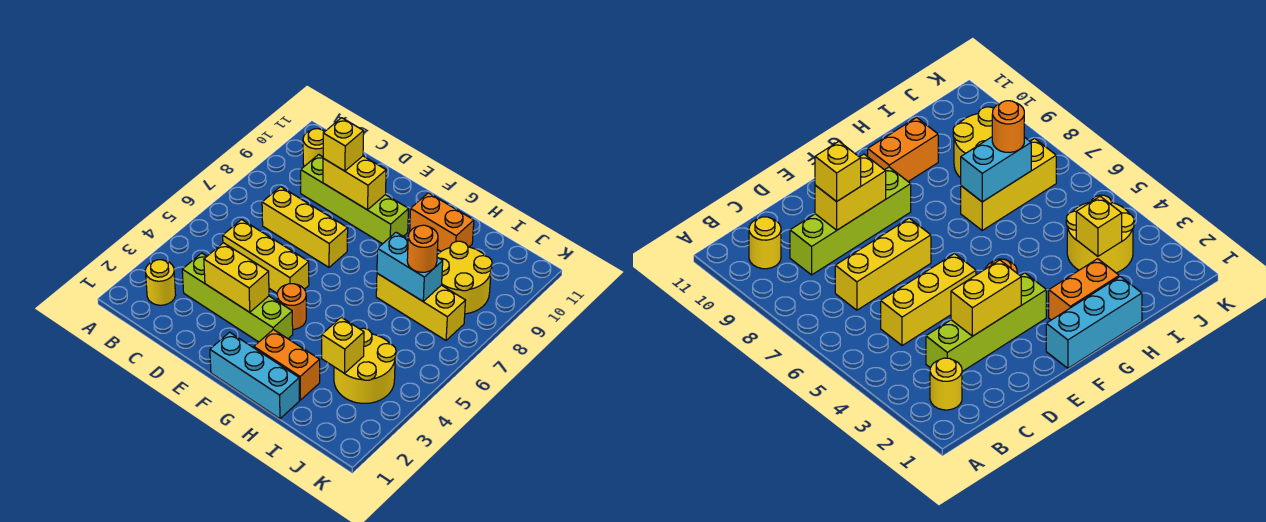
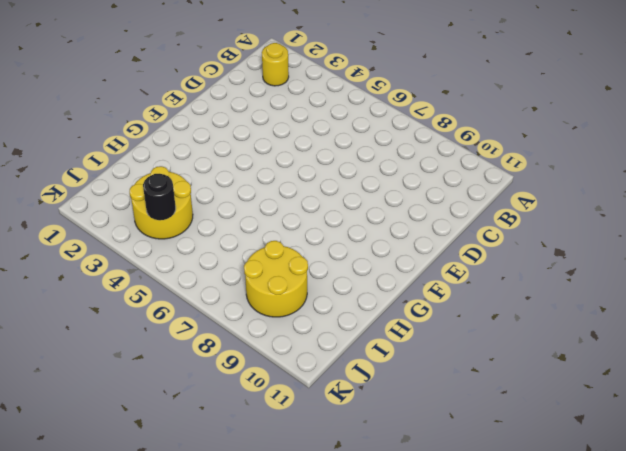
black round brick J4 level 2 -> none
none -> yellow round brick B10 level 1
none -> lime brick C3:F3 level 1
none -> yellow brick C5:E5 level 1

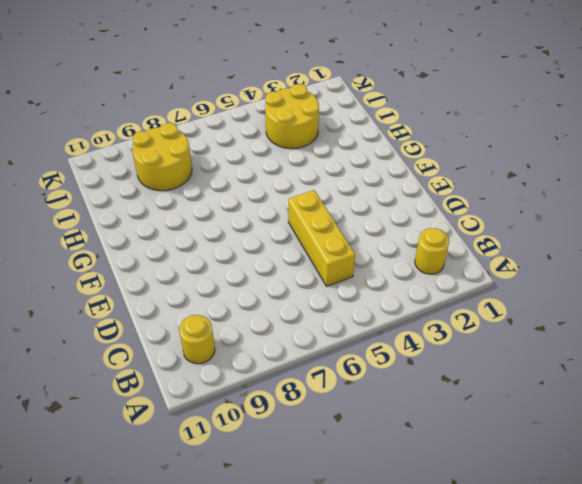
none -> lime brick C3:F3 level 1
none -> yellow brick C7:E7 level 1
none -> lime brick C9:F9 level 1

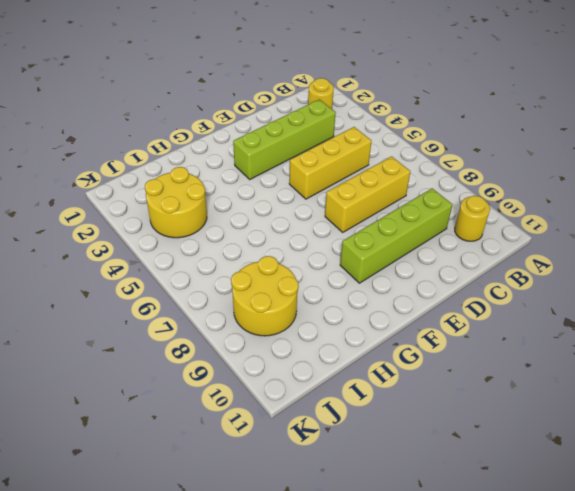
none -> cyan brick F1:H1 level 1
none -> orange round brick F4 level 1
none -> orange brick G2:H2 level 1

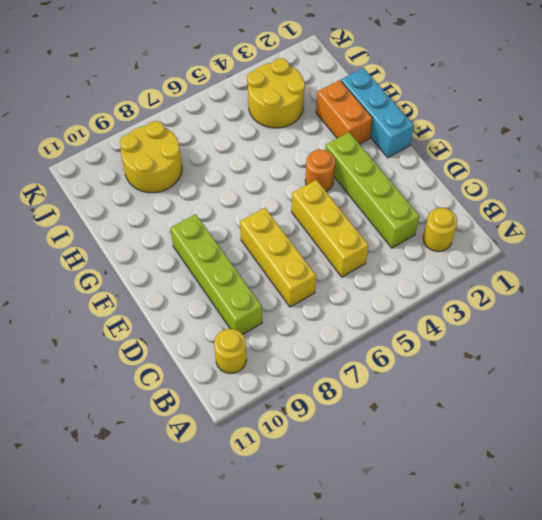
none -> orange brick G10:H10 level 1
none -> yellow brick H7:J7 level 1
none -> yellow brick D3:E3 level 2

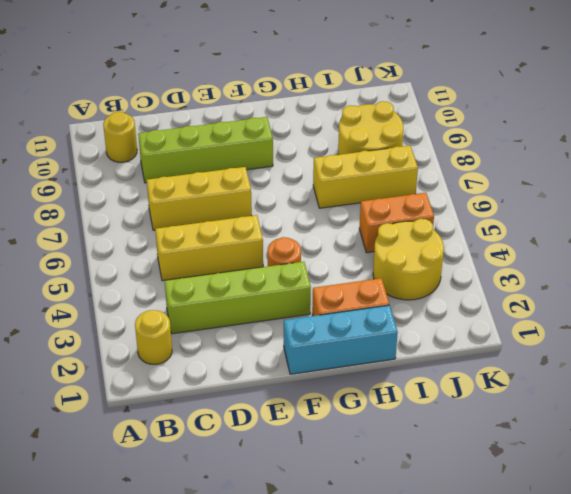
orange brick I5:J5 level 1 -> orange brick G10:H10 level 1
none -> yellow brick D3:E3 level 2
none -> yellow brick D9:E9 level 2
none -> cyan brick H7:I7 level 2

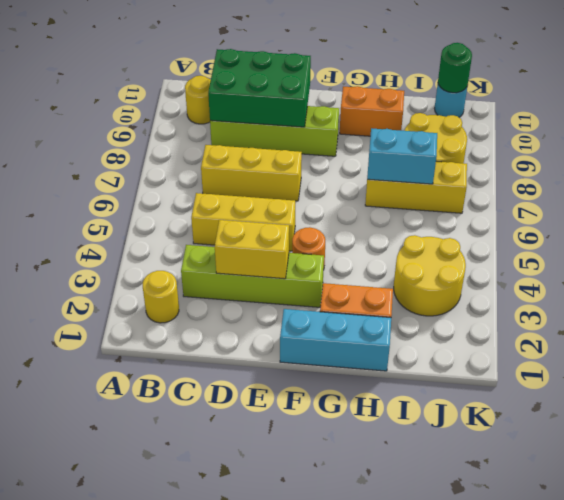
green brick C9:E10 level 2 -> yellow brick D9:E9 level 2
cyan round brick J11 level 1 -> none
green round brick J11 level 2 -> none
none -> yellow brick I3 level 2
none -> yellow brick D9 level 3
none -> orange round brick I7 level 3

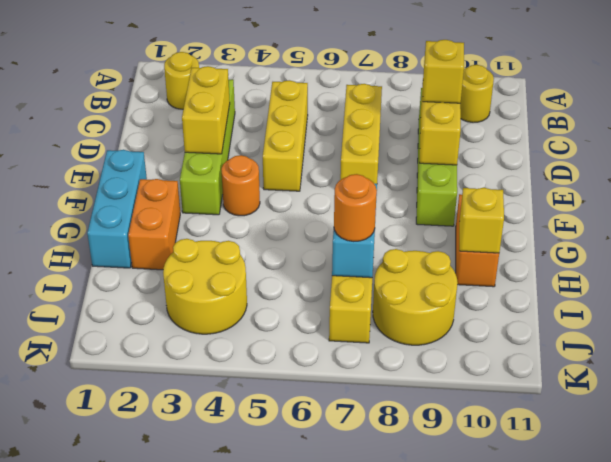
yellow brick H10 level 2 -> yellow brick I3 level 2

